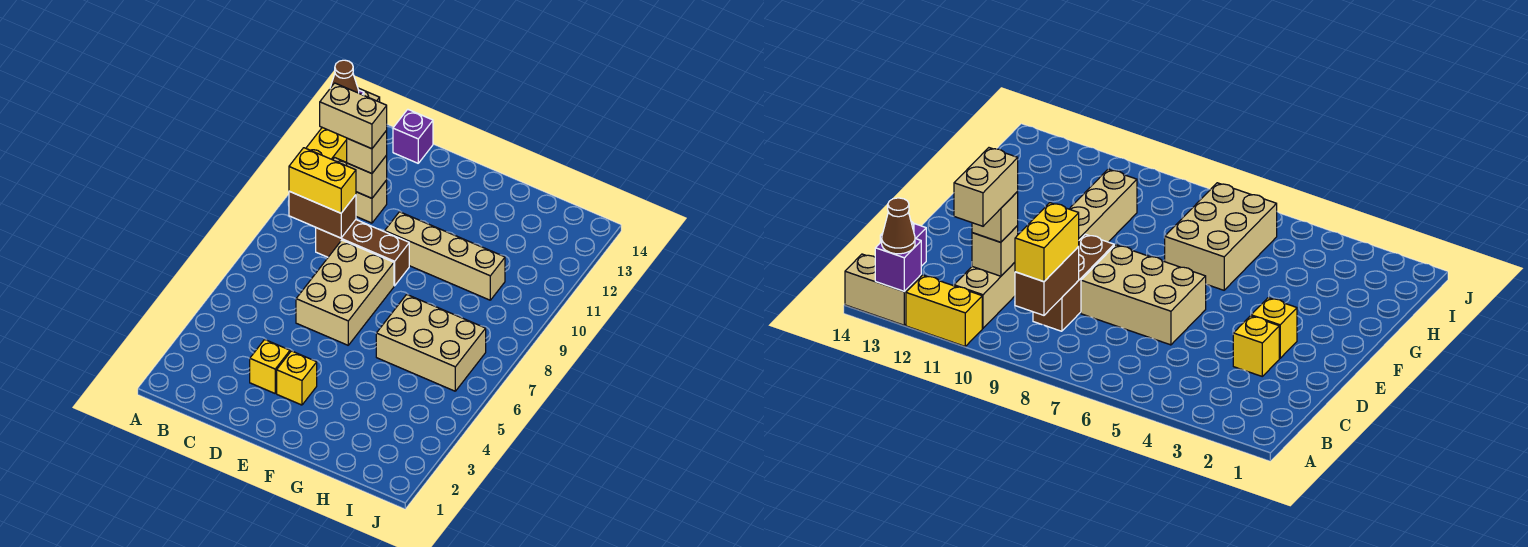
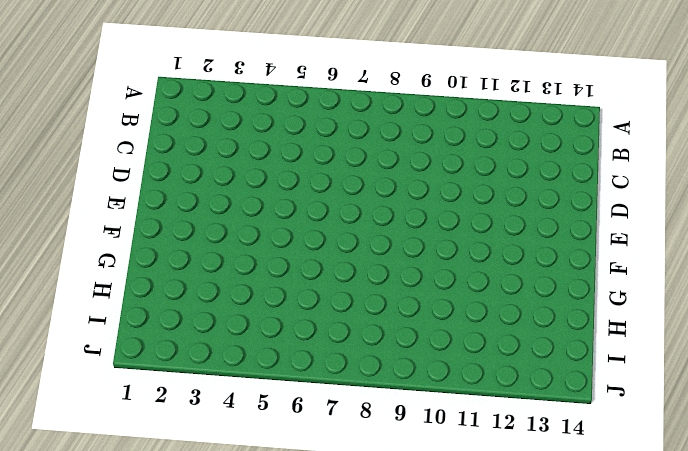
none -> yellow brick A11:A12 level 1
none -> tan brick A13:A14 level 1
none -> tan brick B11:C11 level 1

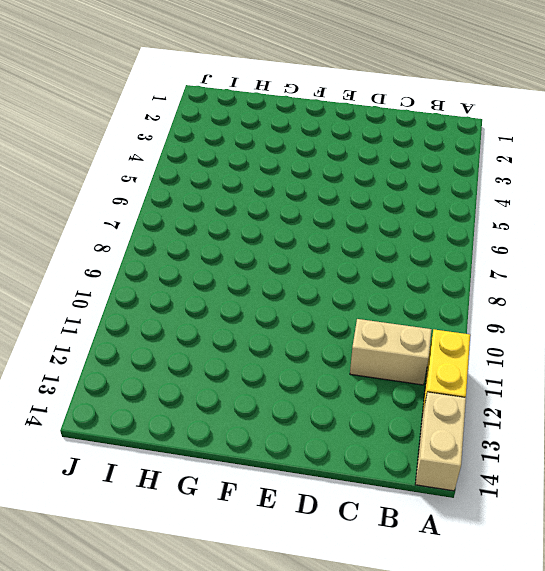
none -> brown brick C9:E9 level 1
none -> purple brick C14 level 1
none -> yellow brick D3 level 1

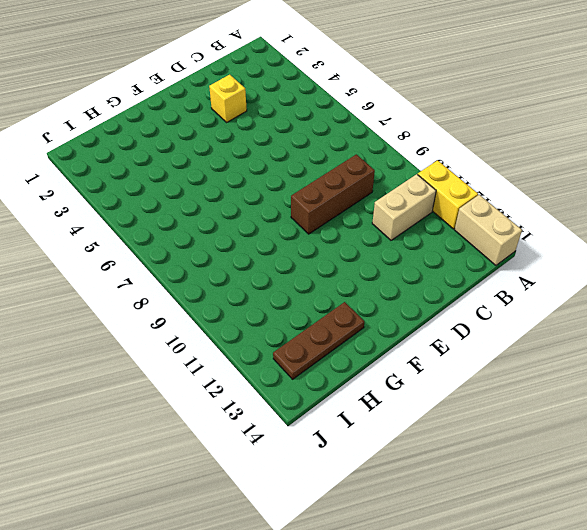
brown plate G13:I13 level 1 -> none
none -> purple brick C14 level 1
none -> tan brick D6:E8 level 1
none -> yellow brick E3 level 1

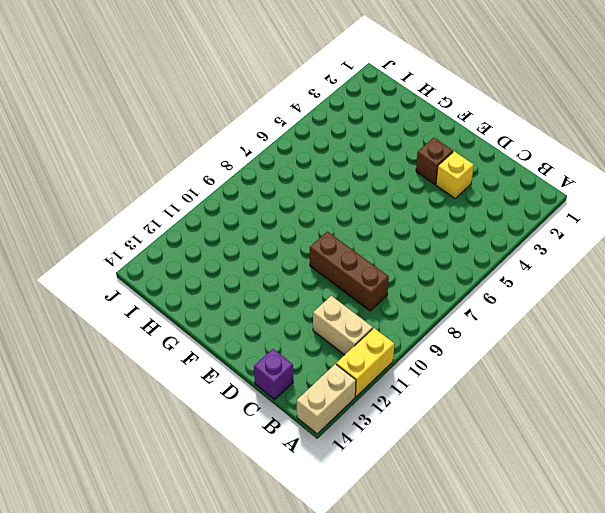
brown brick E3 level 1 -> yellow brick E3 level 1
none -> tan brick D6:E8 level 1
none -> tan brick E10:H10 level 1
none -> tan brick G6:I7 level 1

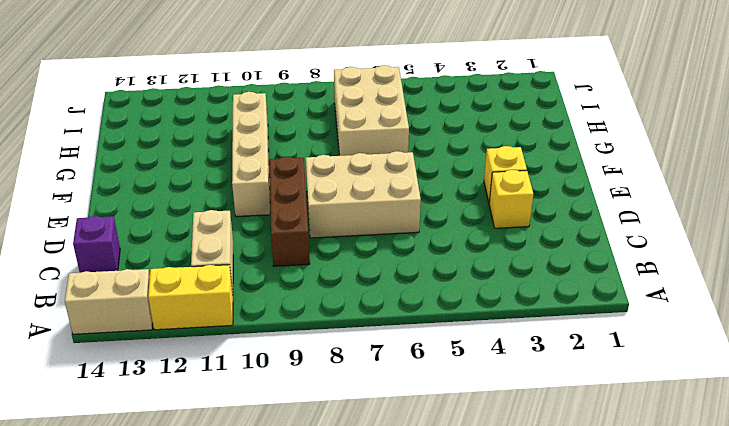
none -> purple brick A13 level 2
none -> brown brick B9:C9 level 2
none -> tan brick C11 level 2

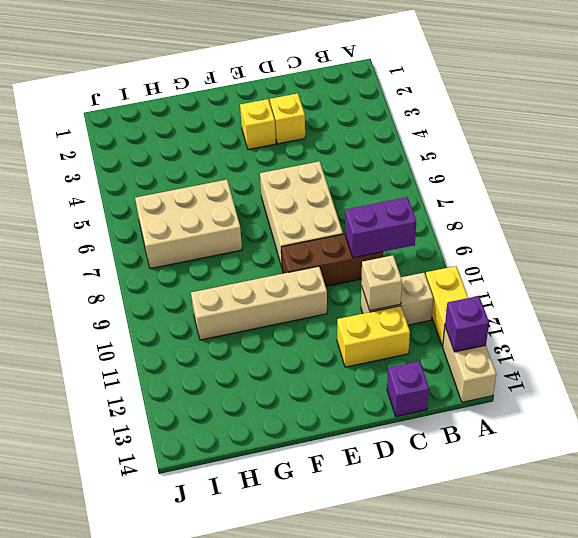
purple brick B9:C9 level 2 -> brown brick B9:C9 level 2
yellow brick C12:D12 level 1 -> yellow brick B9:C9 level 3
none -> brown cone A13 level 3
none -> tan brick C11 level 3
none -> tan brick B11:C11 level 4

